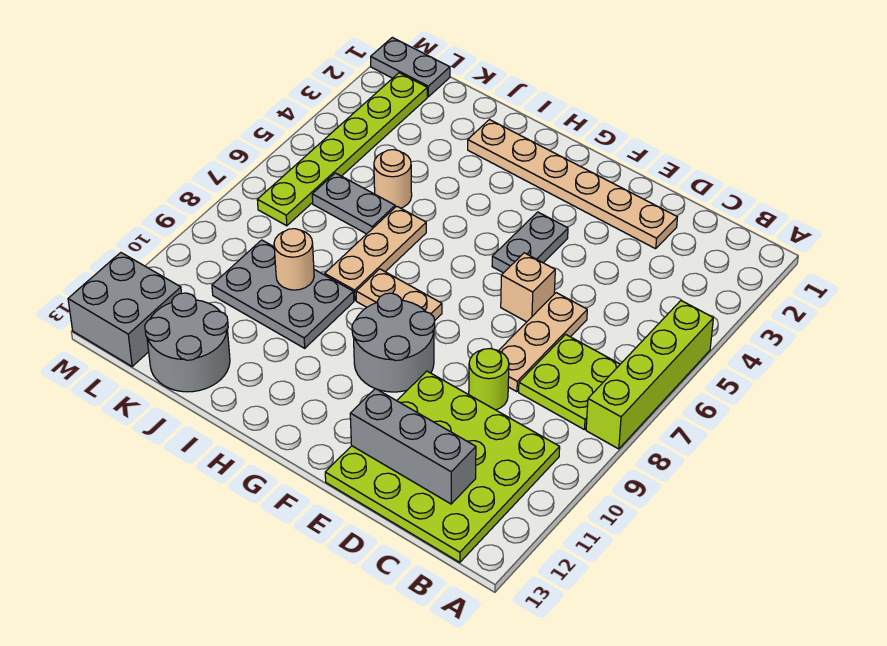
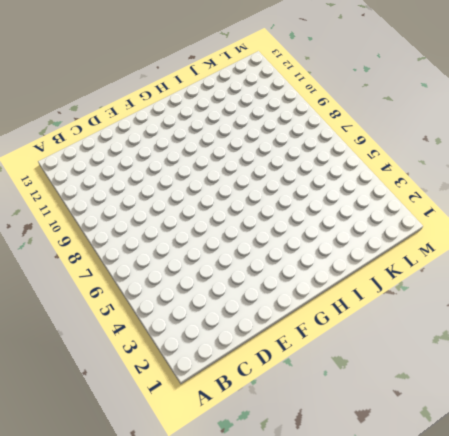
none -> lime brick A5:A8 level 1
none -> lime plate B7:C8 level 1
none -> lime plate B10:E13 level 1

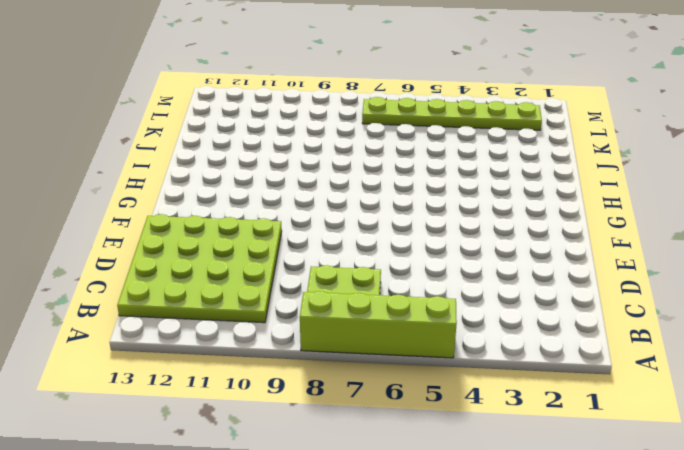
none -> tan plate D2:I2 level 1
none -> tan plate D6:D8 level 1
none -> lime round brick D9 level 1

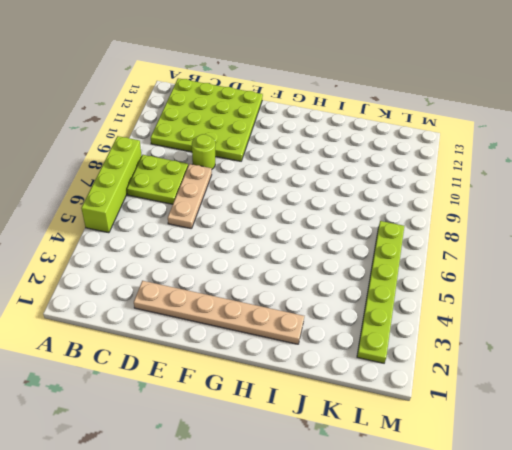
none -> tan brick E6 level 1
none -> grey plate F4:F5 level 1
none -> grey round brick F9:G10 level 1

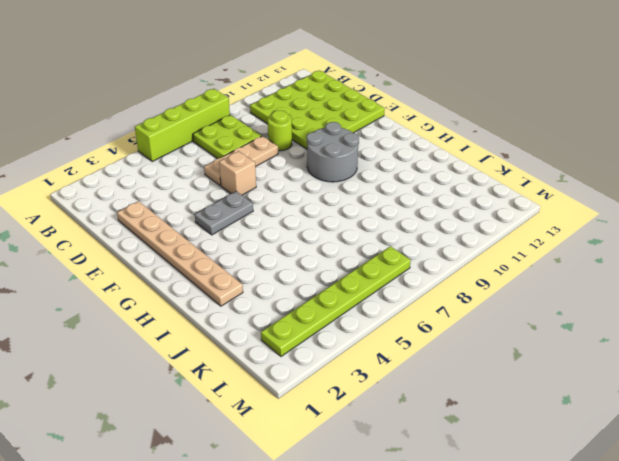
none -> tan plate G8:H8 level 1
none -> tan plate I6:I8 level 1
none -> grey plate I9:K10 level 1

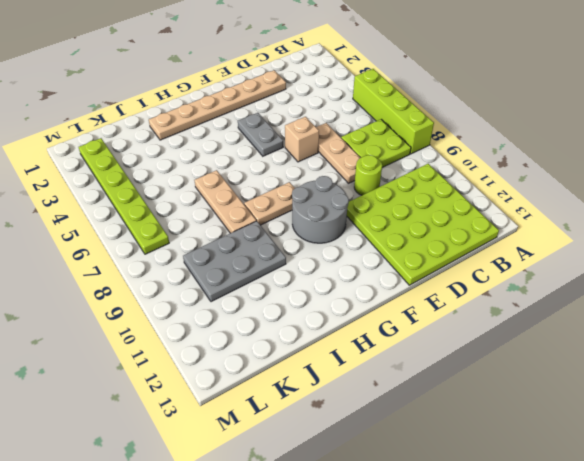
none -> tan round brick J5 level 1
none -> grey plate J6:K6 level 1
none -> grey round brick J12:K13 level 1

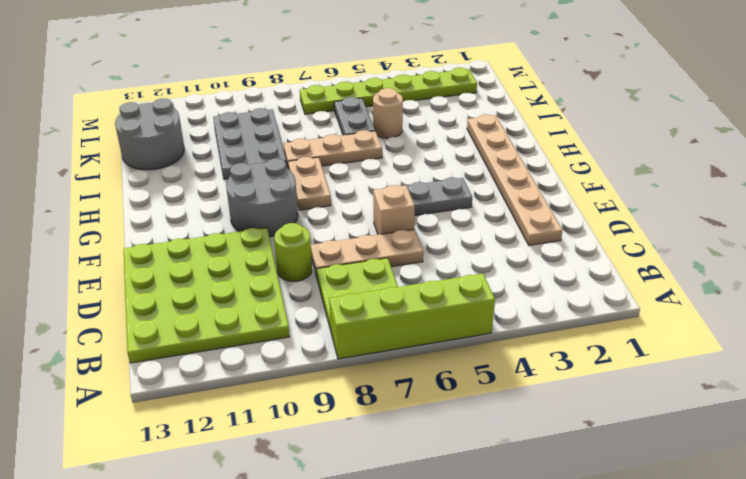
none -> grey plate L1:M1 level 1
none -> grey brick L12:M13 level 1
none -> grey brick C12:E12 level 2

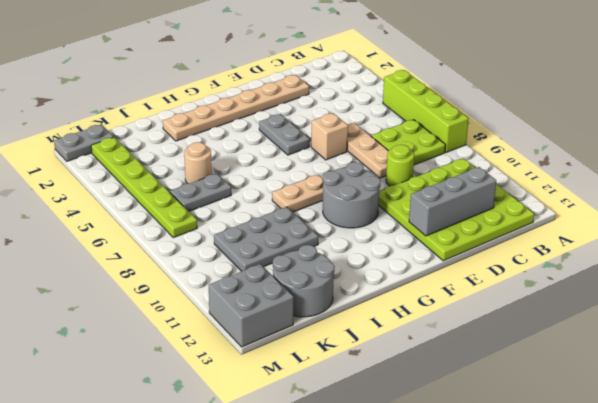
none -> tan plate I6:I8 level 1
none -> tan round brick J9 level 2

